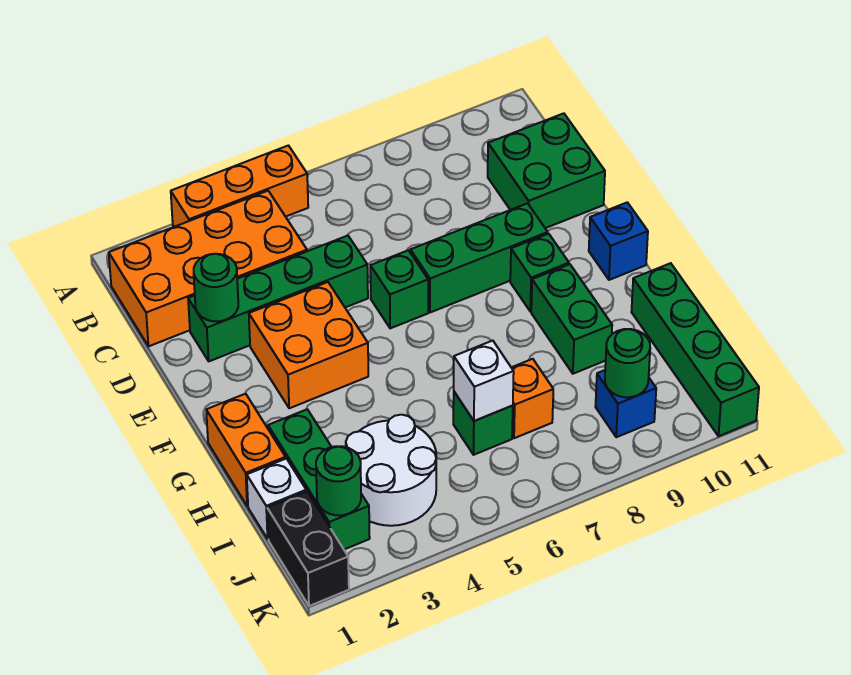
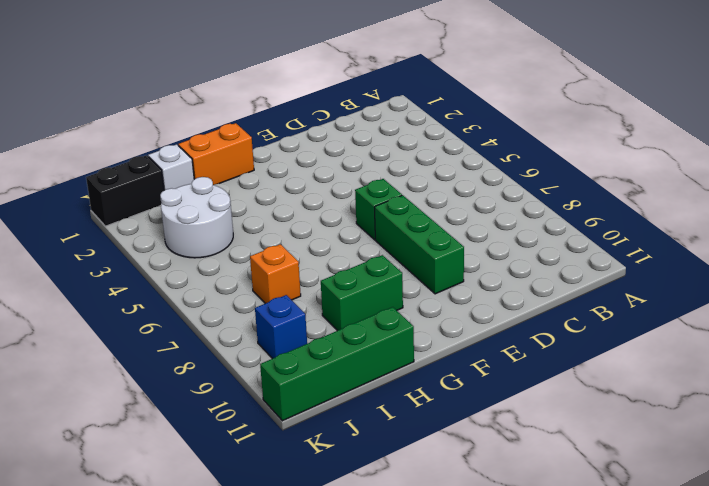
none -> orange brick A3:A5 level 1
none -> orange brick B1:C4 level 1
none -> green brick C10:D11 level 1

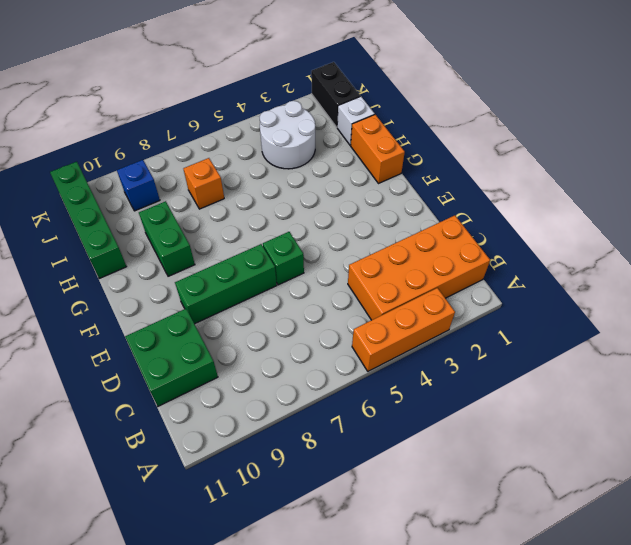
none -> green brick D2:D5 level 1
none -> orange brick E3:F4 level 1
none -> green brick F9 level 1

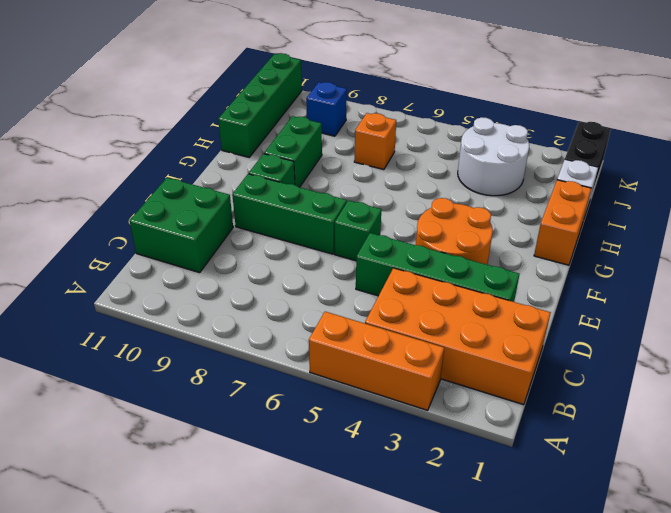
orange round brick E3:F4 level 1 -> orange brick E3:F4 level 1
none -> blue brick F11 level 1
none -> green brick H2:J2 level 1
none -> green brick I6 level 1

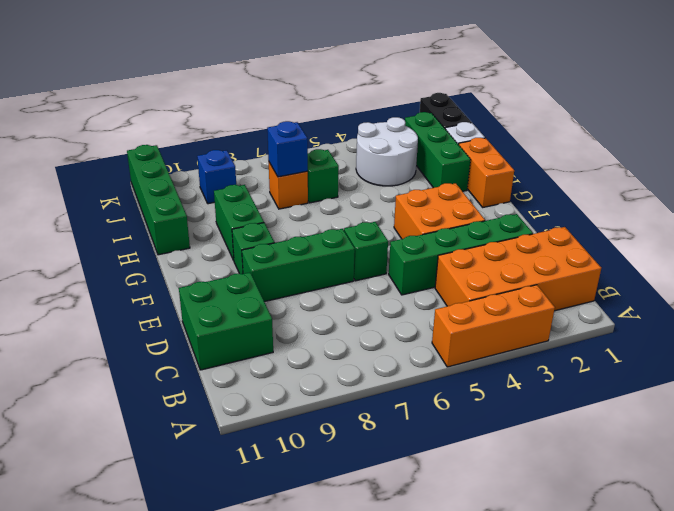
blue brick I7 level 2 -> blue brick F11 level 1
none -> green round brick D2 level 2
none -> white brick I6 level 2
none -> green round brick J2 level 2

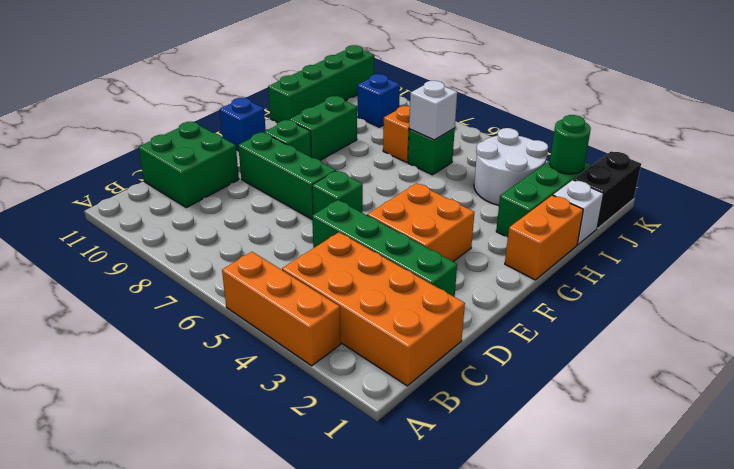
none -> green round brick D2 level 2
none -> green round brick J9 level 2

